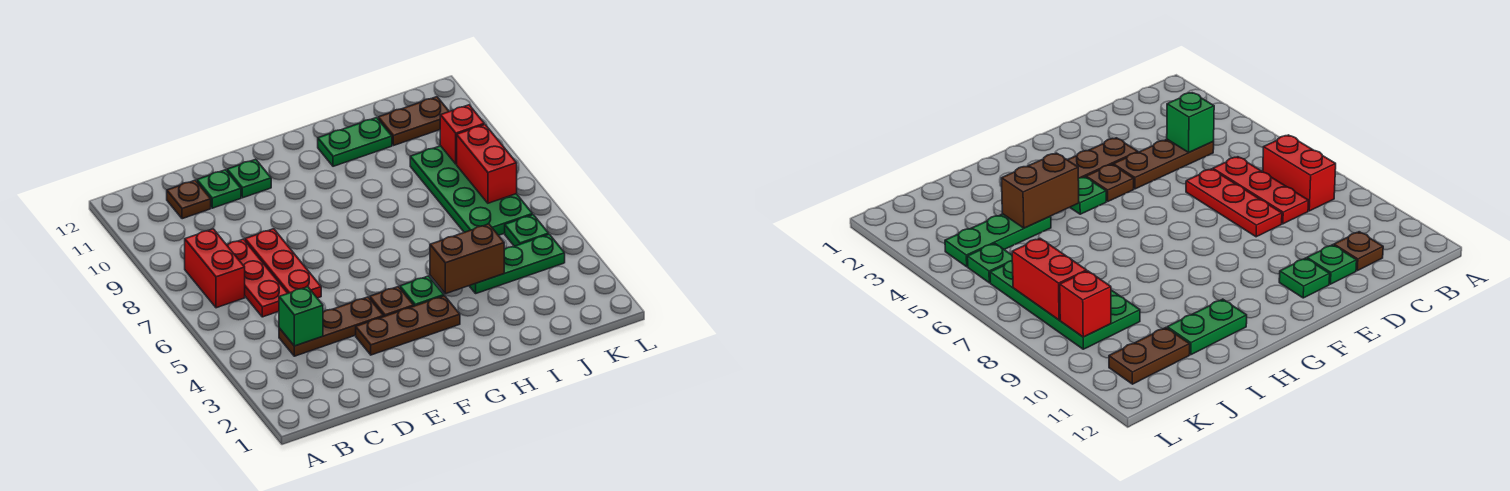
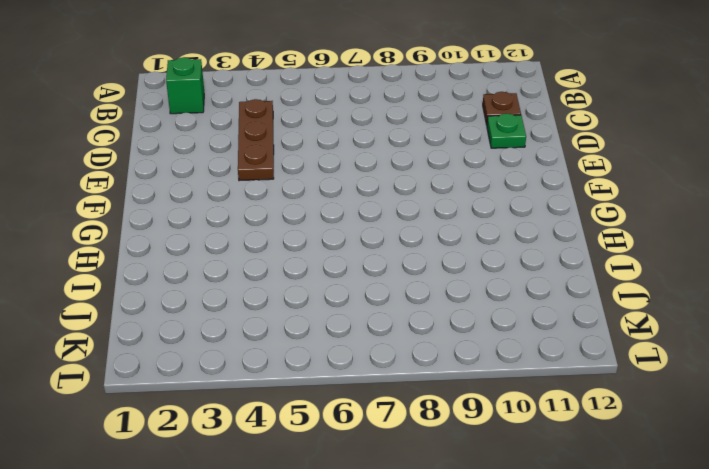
green brick B2 level 1 -> green brick C4 level 2
none -> red brick B7:B8 level 1
none -> red plate C6:C8 level 1
none -> red plate D6:D8 level 1

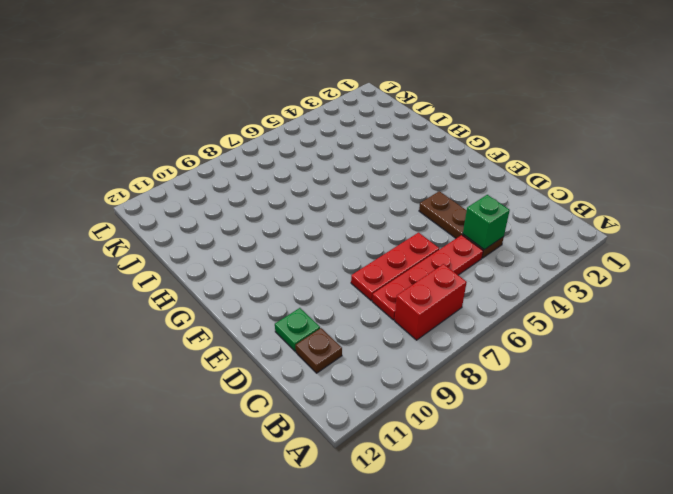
red plate C5:C8 level 1 -> red plate C6:C8 level 1
none -> brown plate E3:G3 level 1
none -> green plate E11 level 1
none -> brown plate F4 level 1

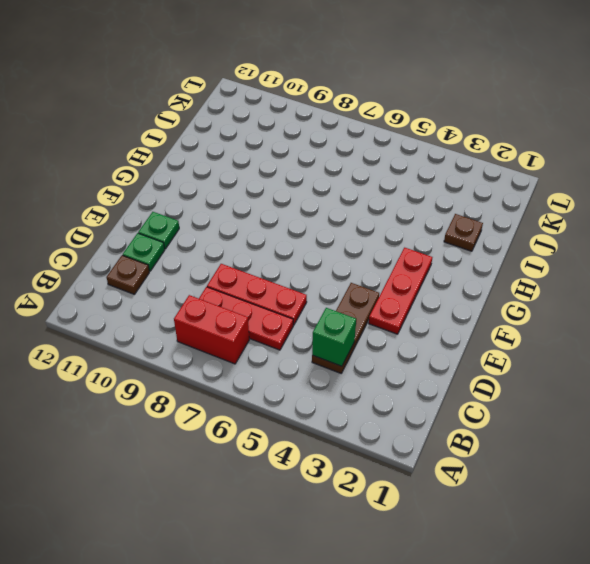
red plate E3:G3 level 1 -> brown plate E3:G3 level 1
brown plate I2 level 1 -> brown plate F4 level 1
none -> green plate G4 level 1
none -> green plate H11:I11 level 1
none -> green plate I4:K4 level 1

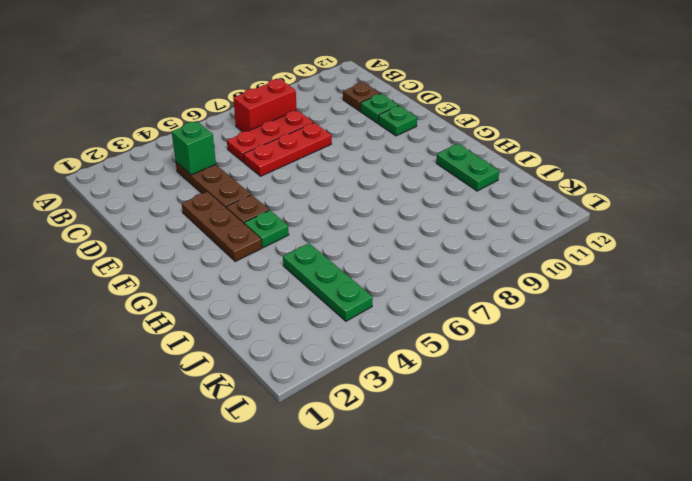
none -> green plate J6:K9 level 1
none -> brown plate J11:K11 level 1
none -> green plate K5 level 1

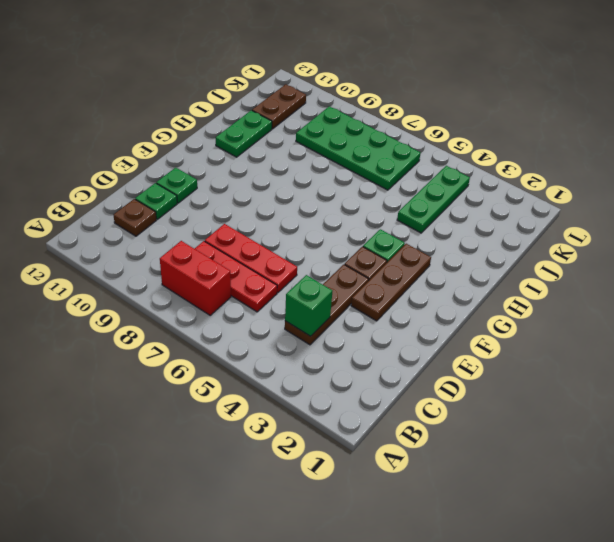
none -> green plate K5 level 1
none -> brown brick H4:I4 level 2
none -> red brick K7:K8 level 2

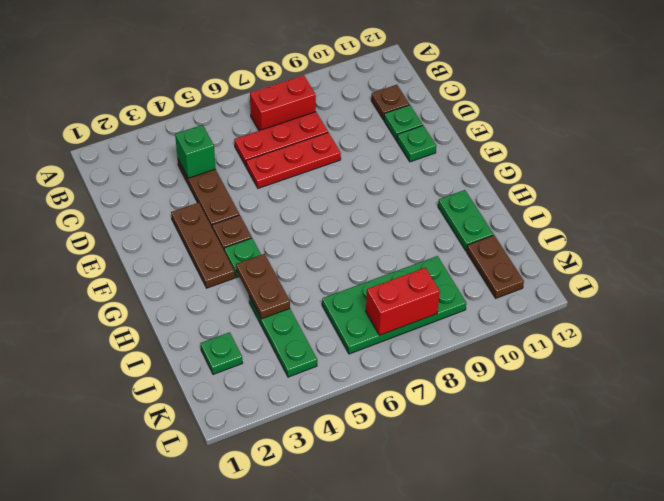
brown plate H4:I4 level 2 -> brown brick H4:I4 level 2
green plate J2 level 1 -> green plate K5 level 1
none -> red brick K9 level 2

